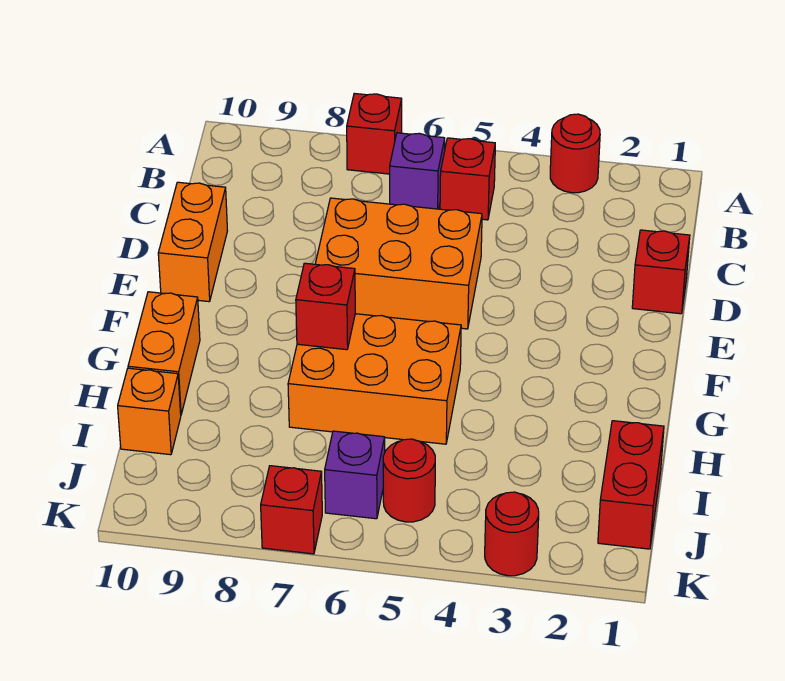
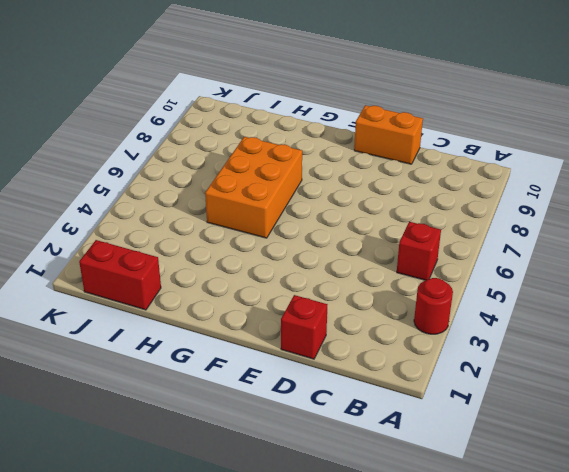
none -> red brick A7 level 1
none -> purple brick B6 level 1
none -> orange brick D5:E7 level 1

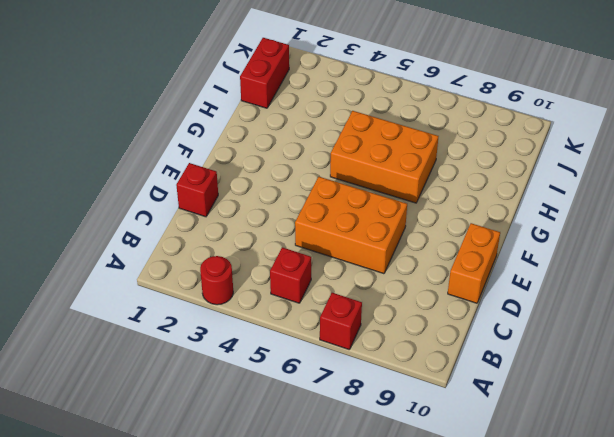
none -> purple brick B6 level 1
none -> orange brick G10:H10 level 1
none -> orange brick I10 level 1

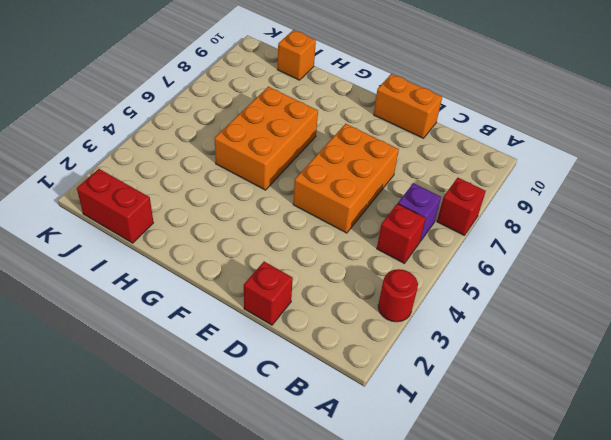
none -> orange brick G10:H10 level 1
none -> red round brick J5 level 1
none -> purple brick J6 level 1

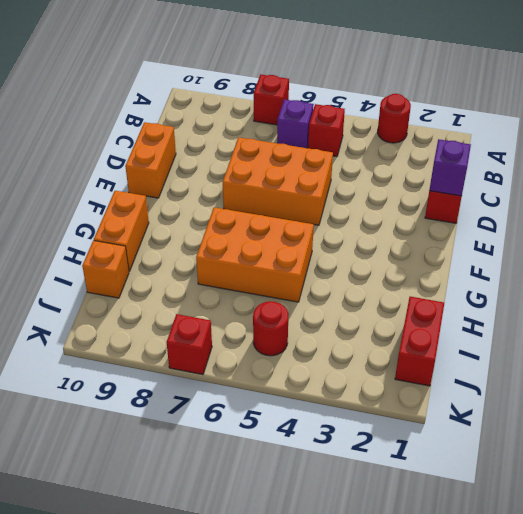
purple brick D1 level 2 -> purple brick J6 level 1
none -> red round brick K3 level 1
none -> red brick G7 level 2

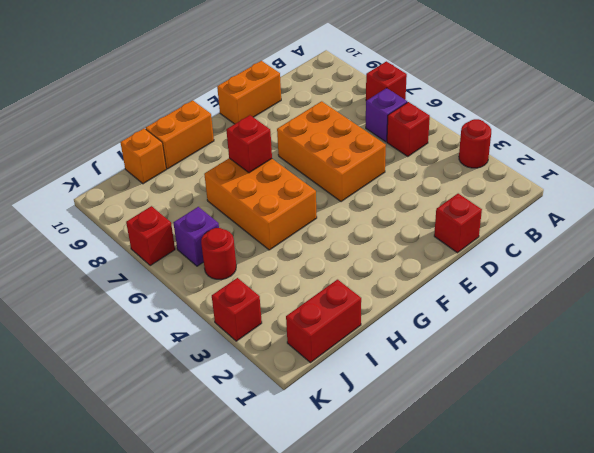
red brick K3 level 1 -> red round brick K3 level 1

